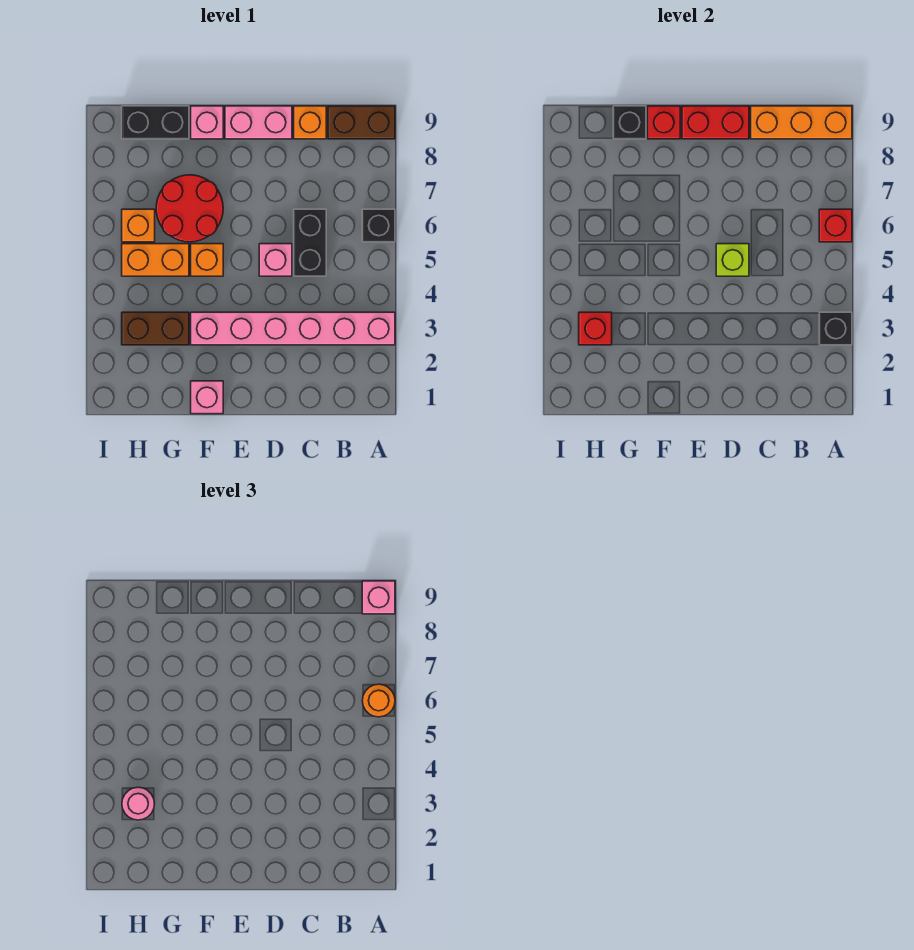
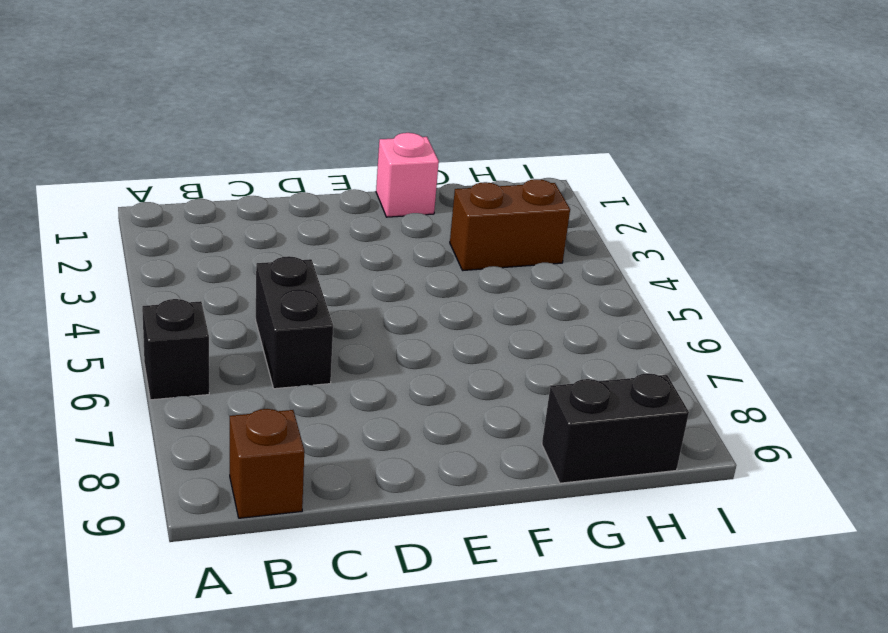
brown brick B9 level 1 -> brown brick A9:B9 level 1
none -> pink brick A3:F3 level 1
none -> orange brick C9 level 1
none -> pink brick D5 level 1

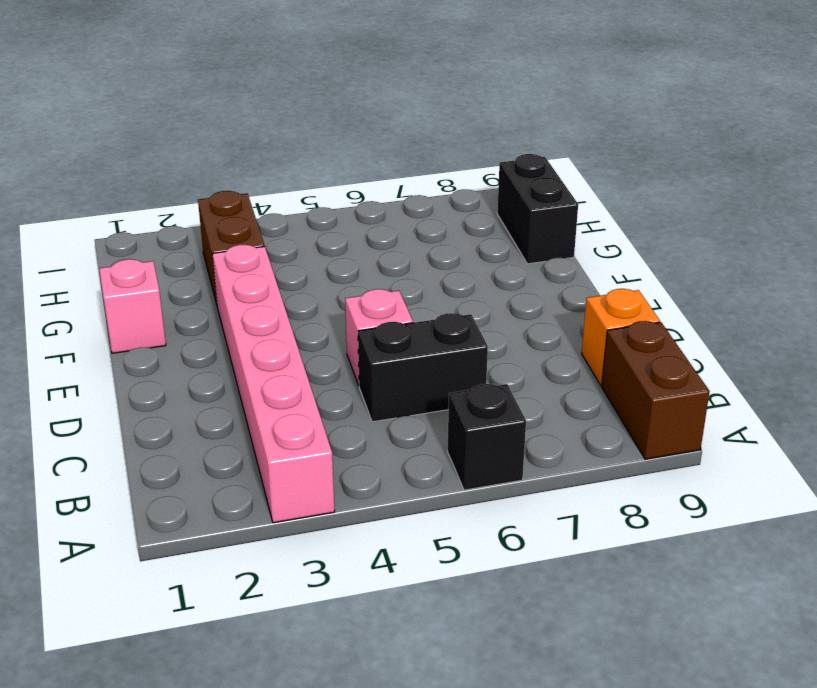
none -> pink brick D9:E9 level 1
none -> orange brick F5 level 1
none -> red round brick F6:G7 level 1

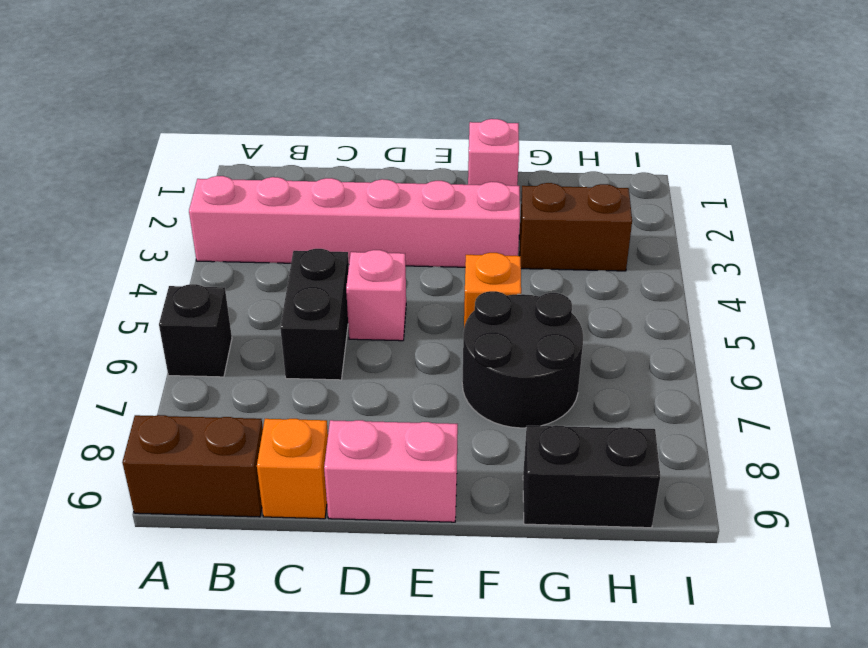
black round brick F6:G7 level 1 -> red round brick F6:G7 level 1
none -> pink brick F9 level 1
none -> orange brick G5:H5 level 1
none -> orange brick H6 level 1

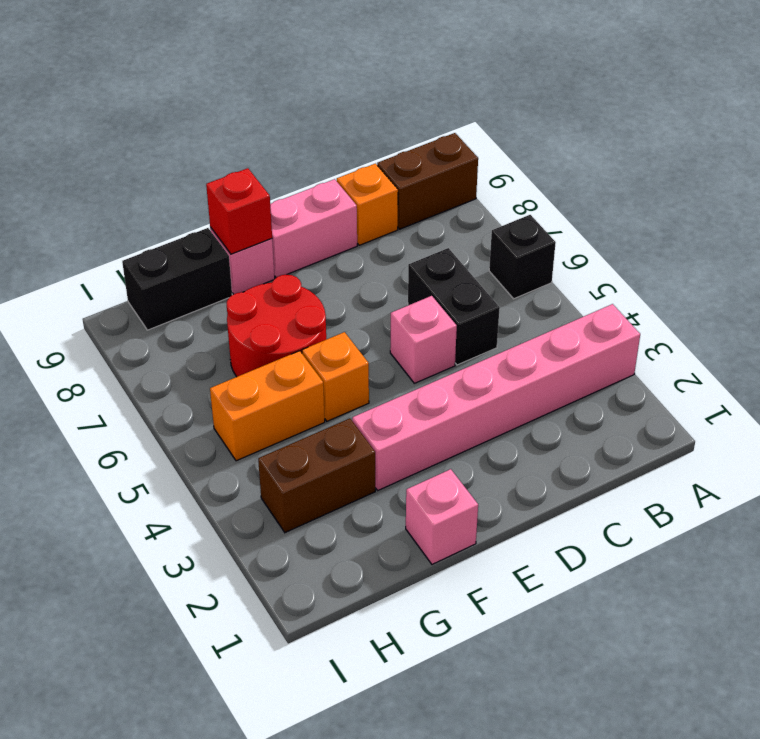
none -> orange brick H6 level 1
none -> black brick A3 level 2
none -> red brick A6 level 2

